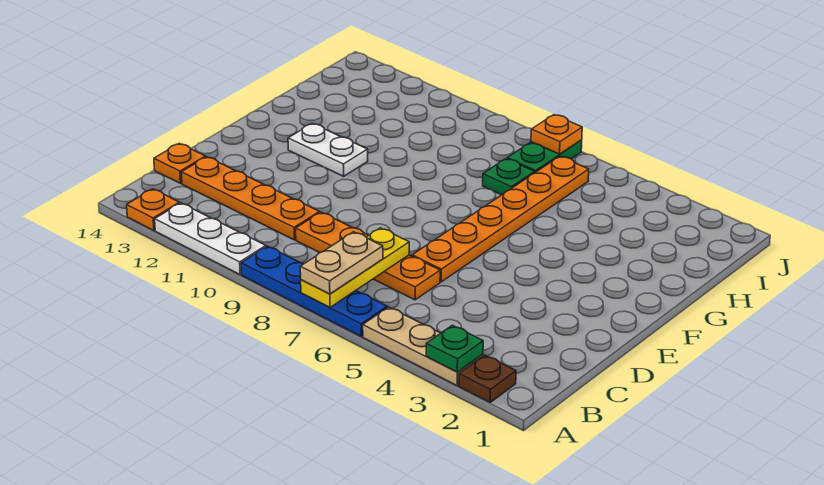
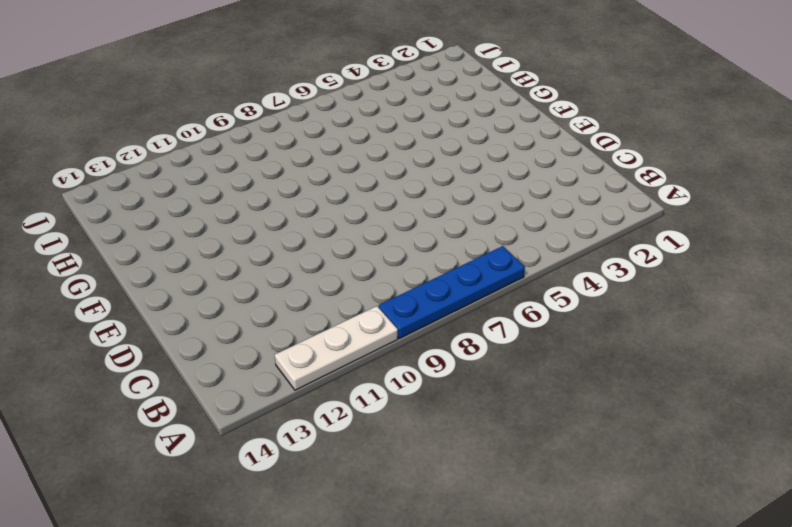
none -> brown plate A2 level 1
none -> tan plate A3:A5 level 1
none -> orange plate A13 level 1

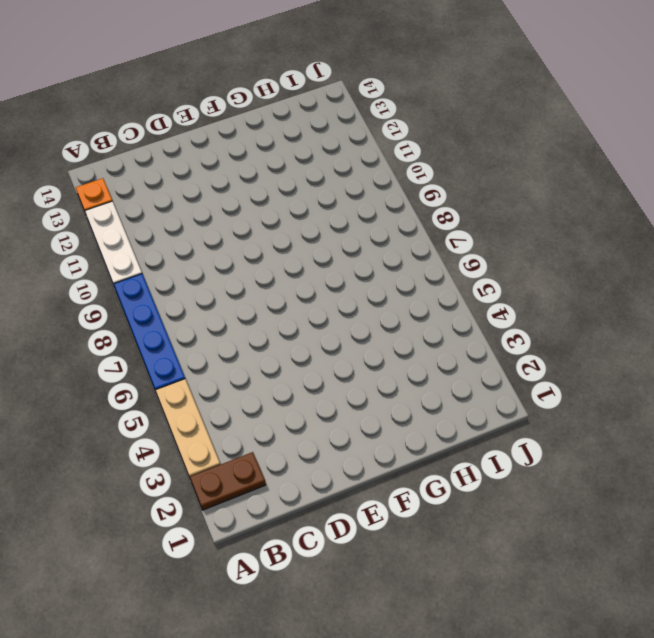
brown plate A2:B2 level 1 -> brown plate A2 level 1
none -> orange plate C6:C9 level 1
none -> orange plate C10:C13 level 1
none -> orange plate C14 level 1

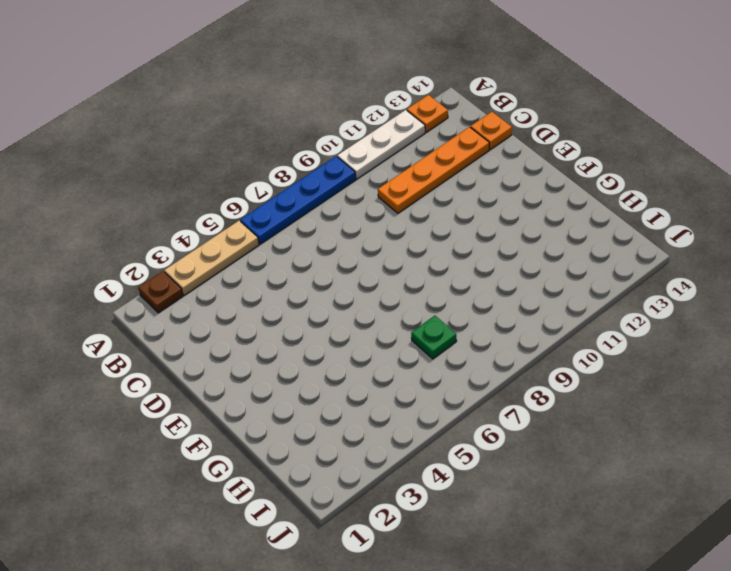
none -> orange plate C6:C9 level 1
none -> orange plate D6:I6 level 1
none -> white plate F11:F12 level 1

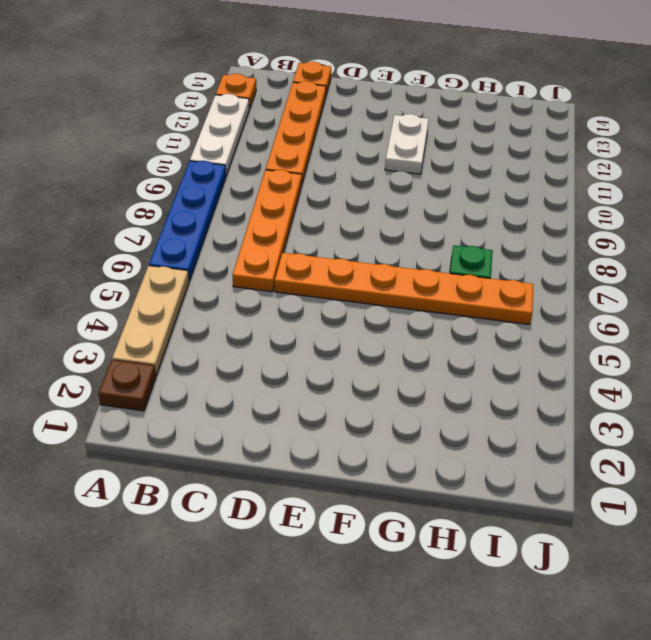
none -> green plate I7:J7 level 1
none -> green plate A3 level 2
none -> yellow plate A7:C7 level 2

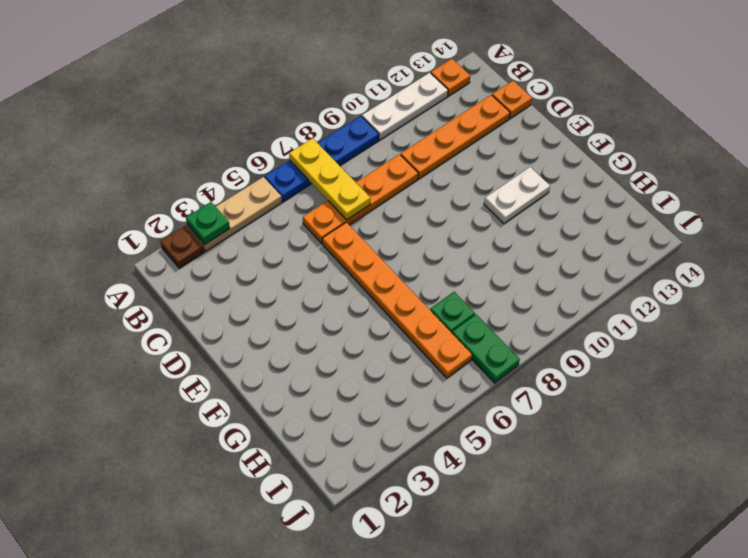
none -> orange plate J7 level 2
none -> tan plate A7:B7 level 3

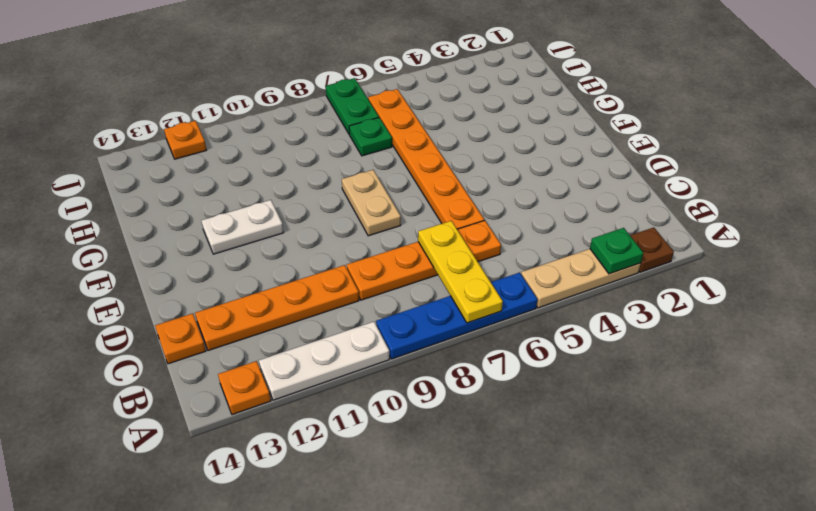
tan plate E8:F8 level 1 -> tan plate A7:B7 level 3
orange plate J12 level 1 -> orange plate J7 level 2

